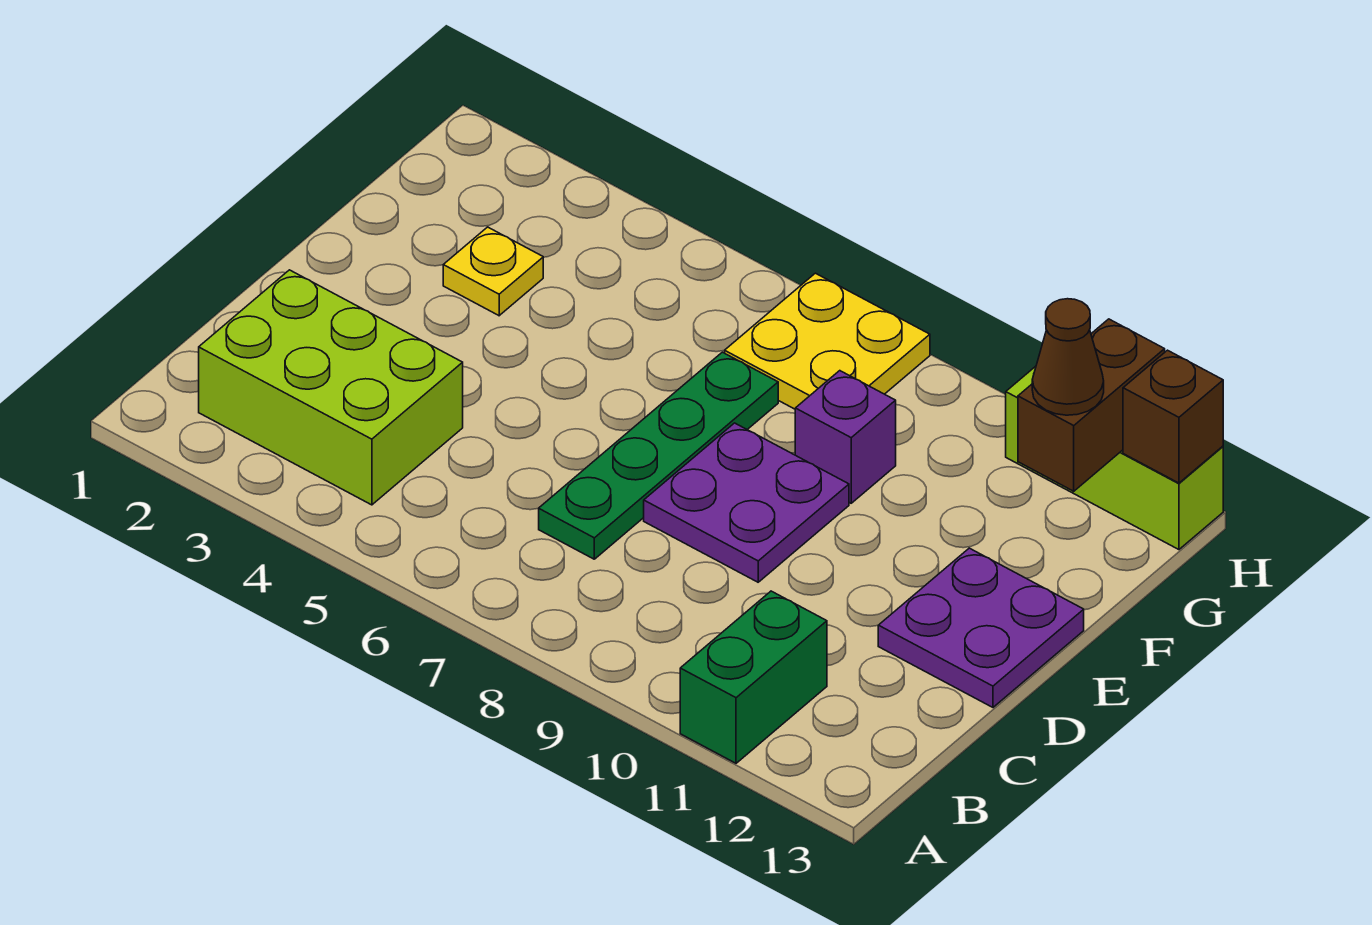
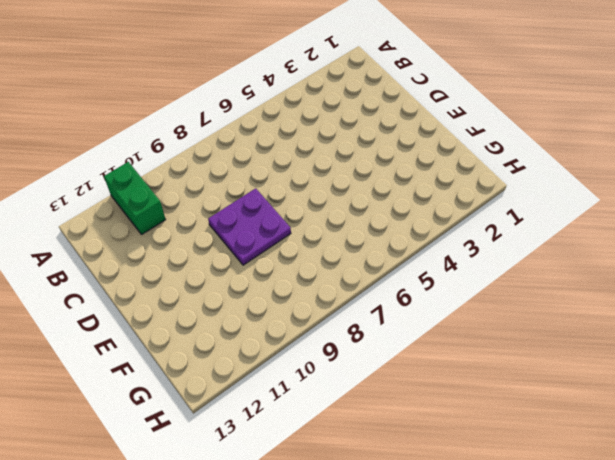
none -> lime brick B2:C4 level 1
none -> green plate C7:F7 level 1
none -> purple plate D12:E13 level 1

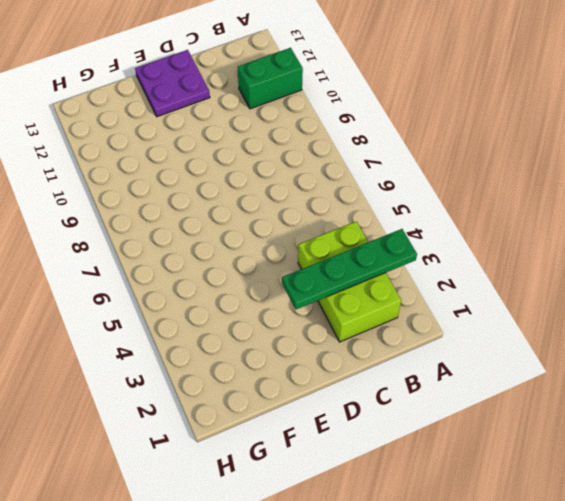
green plate A3:D3 level 2 -> green plate C7:F7 level 1
none -> purple plate D8:E9 level 1
none -> yellow plate F3 level 1
none -> purple brick F9 level 1

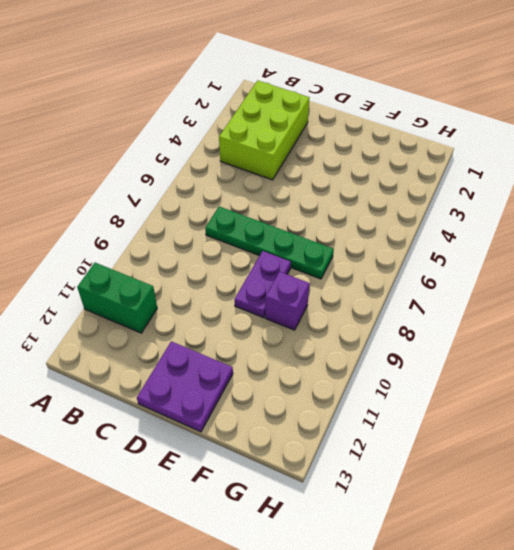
purple plate E8:E9 level 1 -> purple plate D8:E9 level 1
none -> yellow plate F3 level 1
none -> yellow plate G7:H8 level 1
none -> lime brick H11:H13 level 1

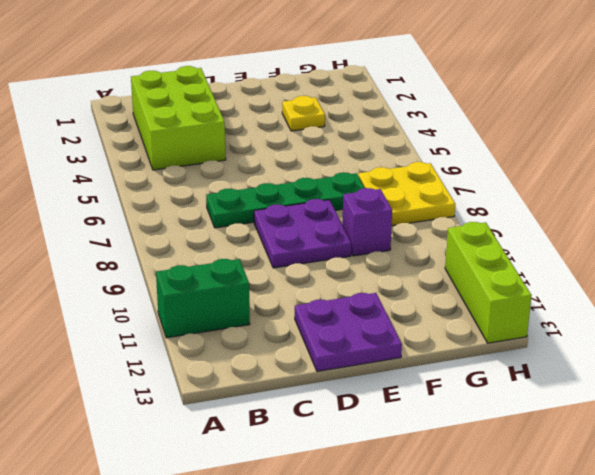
none -> brown brick G12:H12 level 2
none -> brown brick H13 level 2
none -> brown cone G12 level 3

